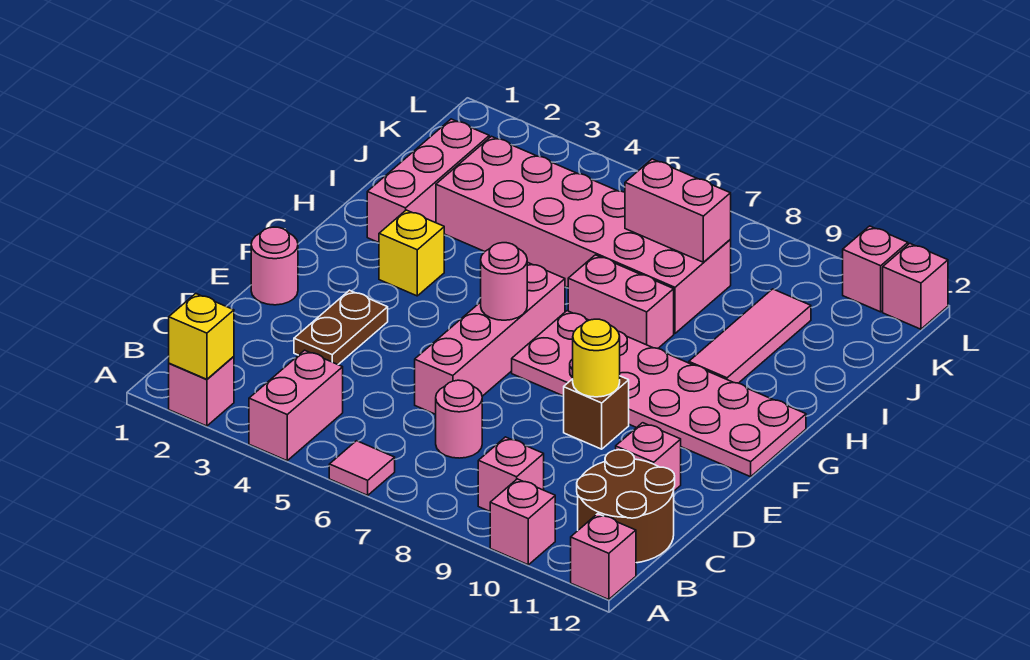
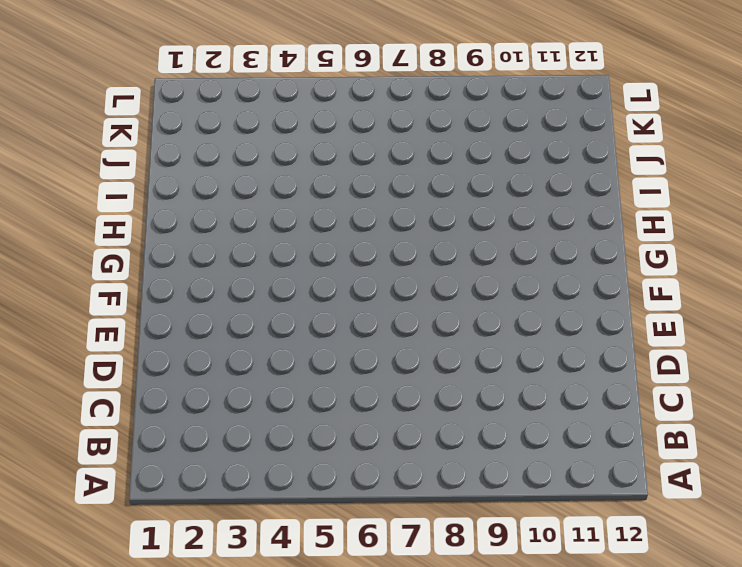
none -> pink brick A2 level 1
none -> pink brick A4:B4 level 1
none -> pink tile A6 level 1

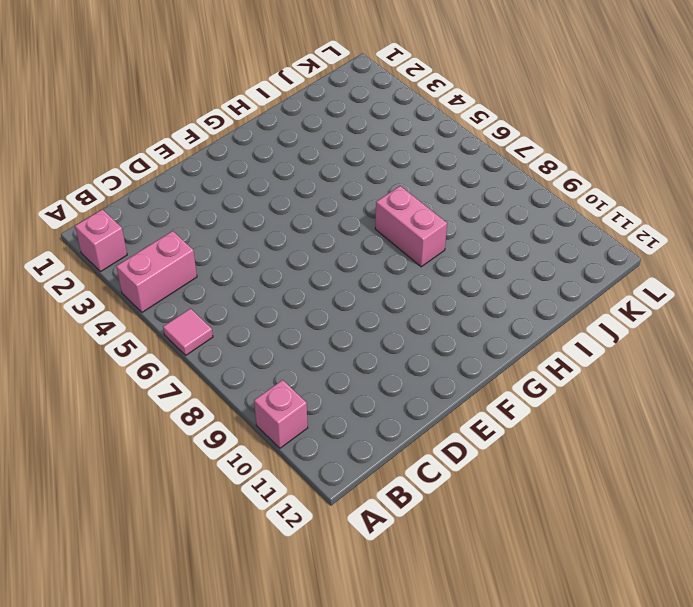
none -> pink brick A12 level 1
none -> pink brick B9 level 1
none -> brown round brick B11:C12 level 1

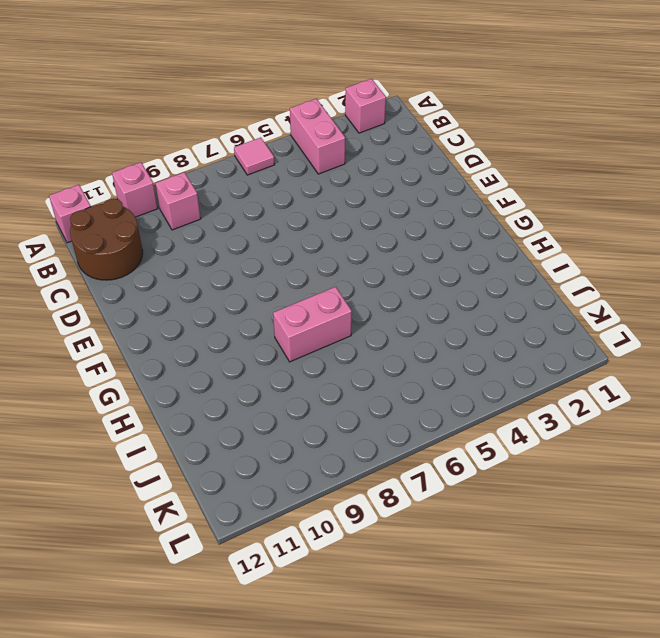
none -> pink round brick C7 level 1
none -> brown plate D3:E3 level 1
none -> pink brick D6:G6 level 1

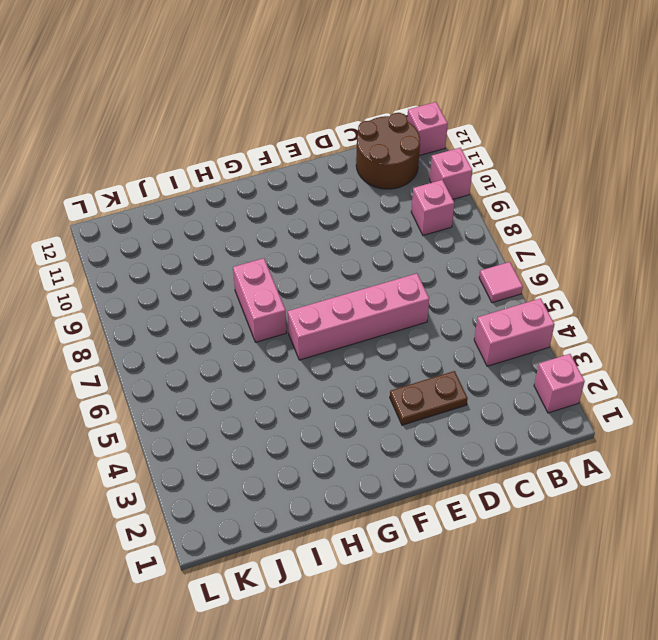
none -> pink round brick C7 level 1
none -> pink brick D11 level 1
none -> pink round brick E1 level 1

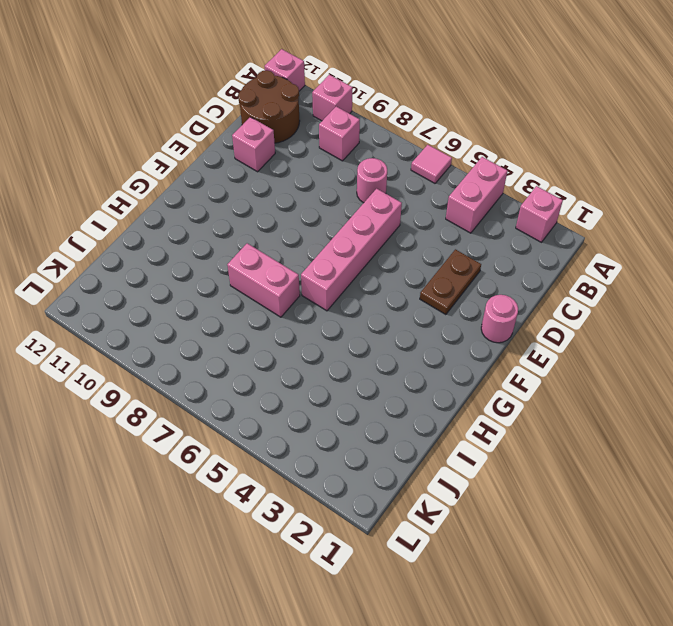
none -> brown brick E9 level 1
none -> pink plate F7:G12 level 1
none -> yellow brick G3 level 1

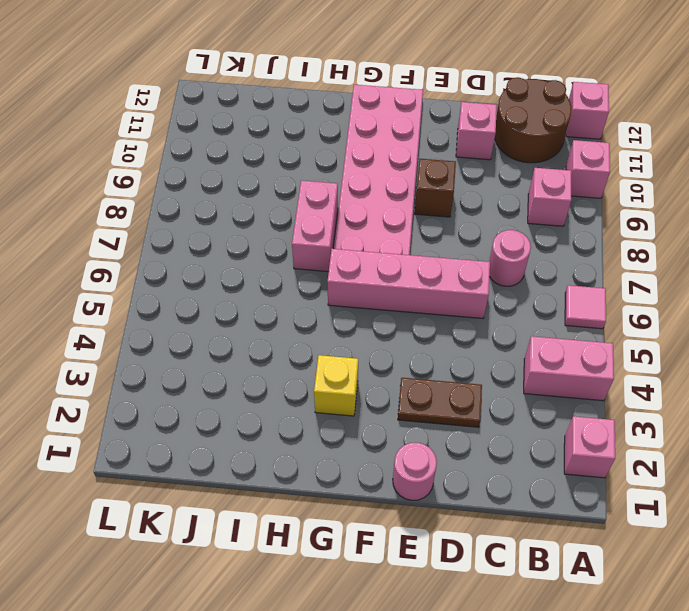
none -> pink brick H2:J2 level 1
none -> pink tile H10:J10 level 1
none -> pink brick I3:J8 level 1

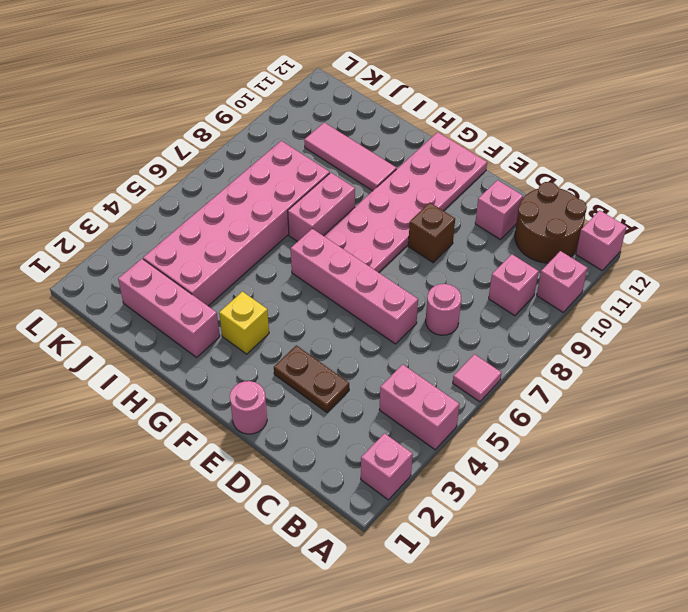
none -> pink brick L11 level 1
none -> pink brick L12 level 1
none -> yellow brick A2 level 2

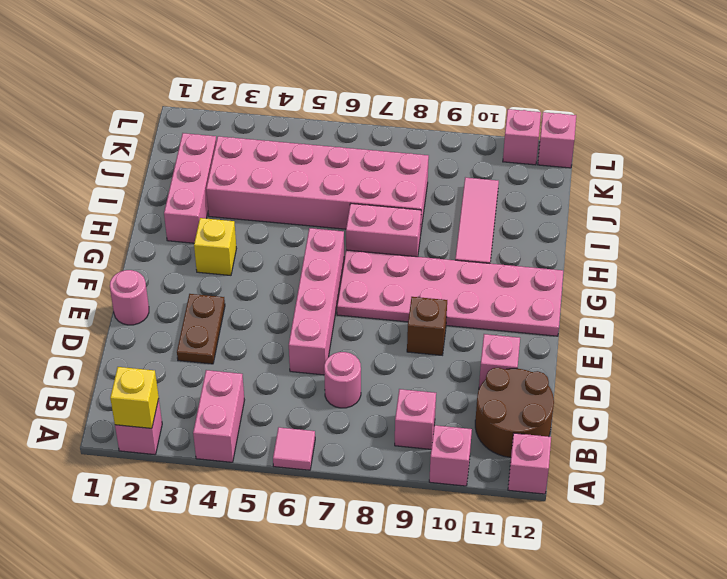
none -> yellow round brick E9 level 2
none -> pink round brick F6 level 2
none -> pink brick J7:J8 level 2

